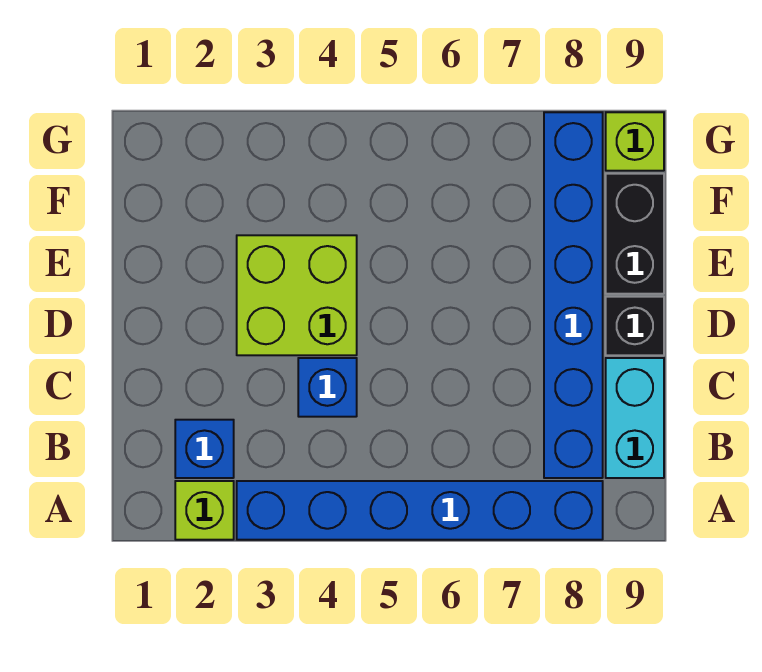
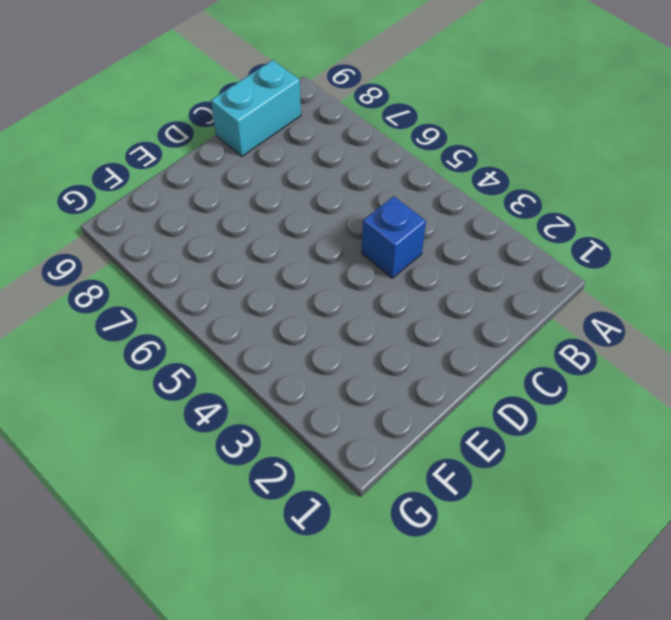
none -> lime brick A2 level 1
none -> blue brick A3:A8 level 1

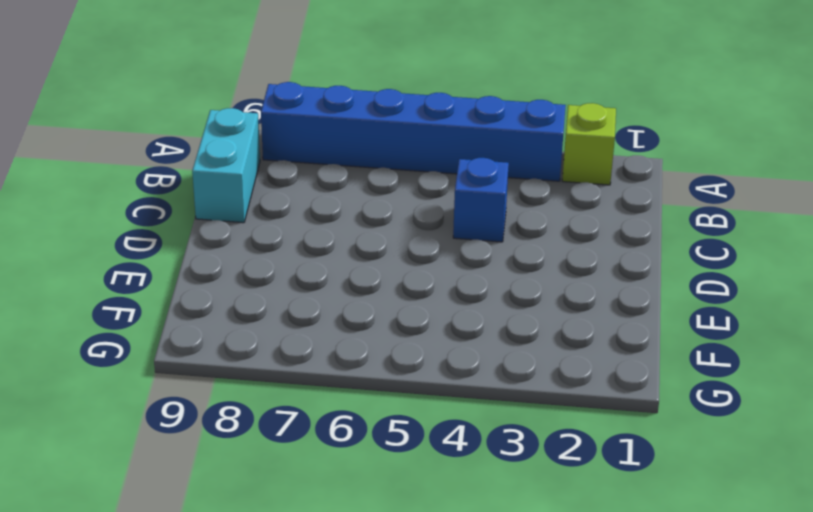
none -> blue brick B2 level 1
none -> blue brick B8:G8 level 1

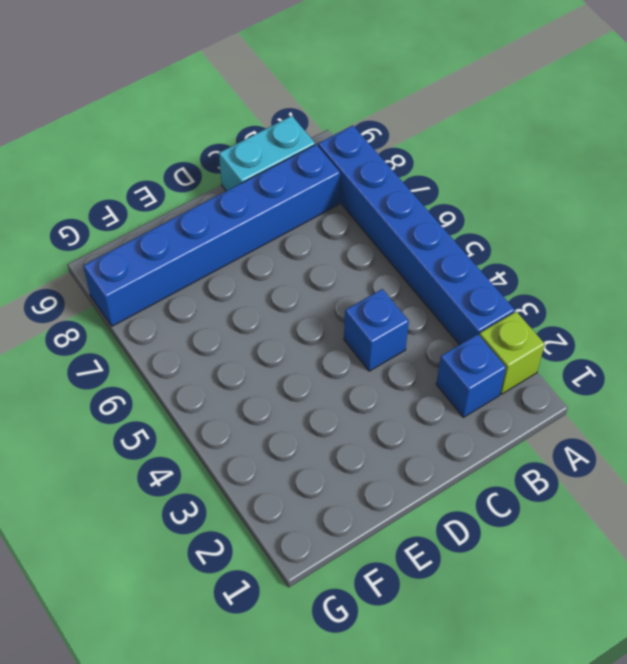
none -> lime brick D3:E4 level 1
none -> black brick D9 level 1

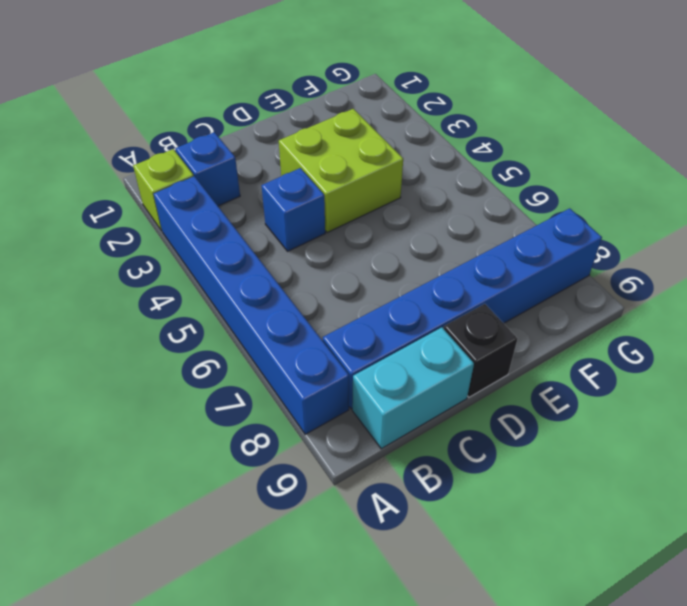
none -> black brick E9:F9 level 1
none -> lime brick G9 level 1

